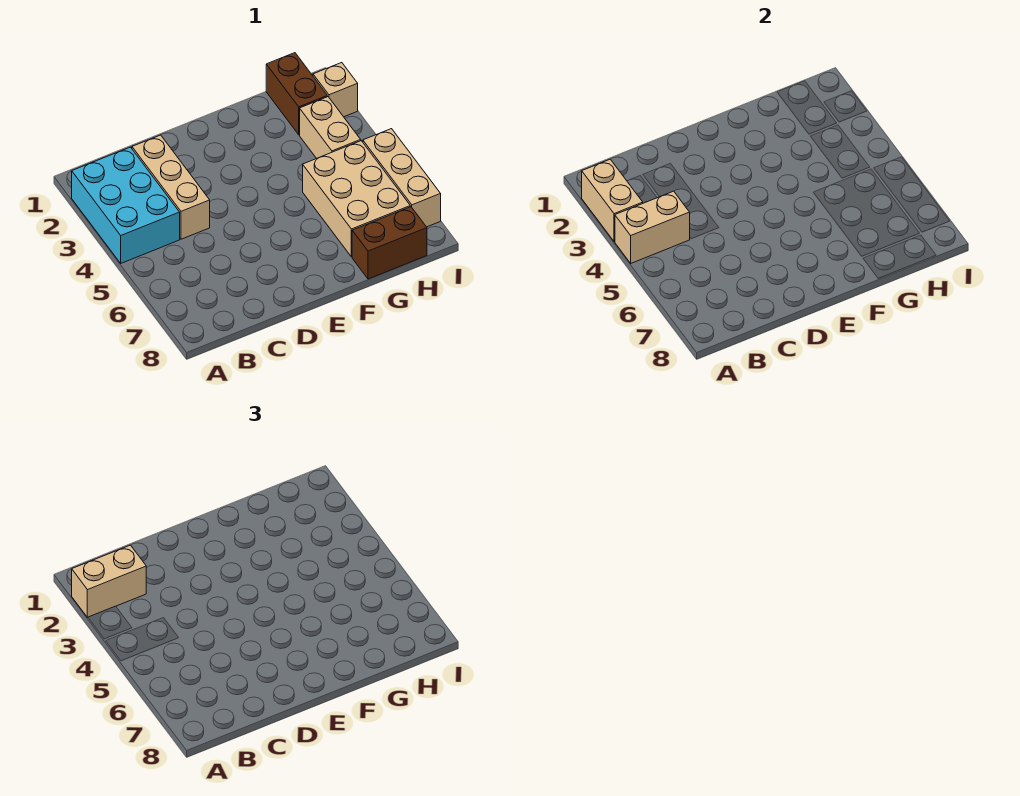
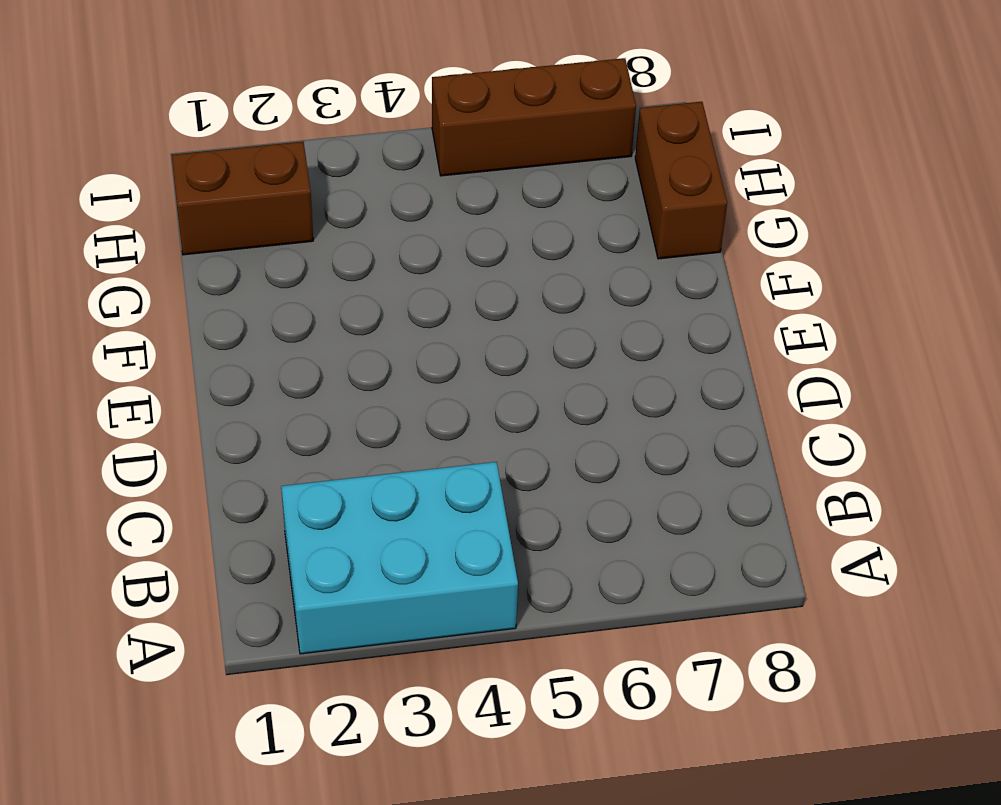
brown brick I5:I7 level 1 -> tan brick I5:I7 level 1
none -> tan brick C2:C4 level 1
none -> tan brick G5:H7 level 1

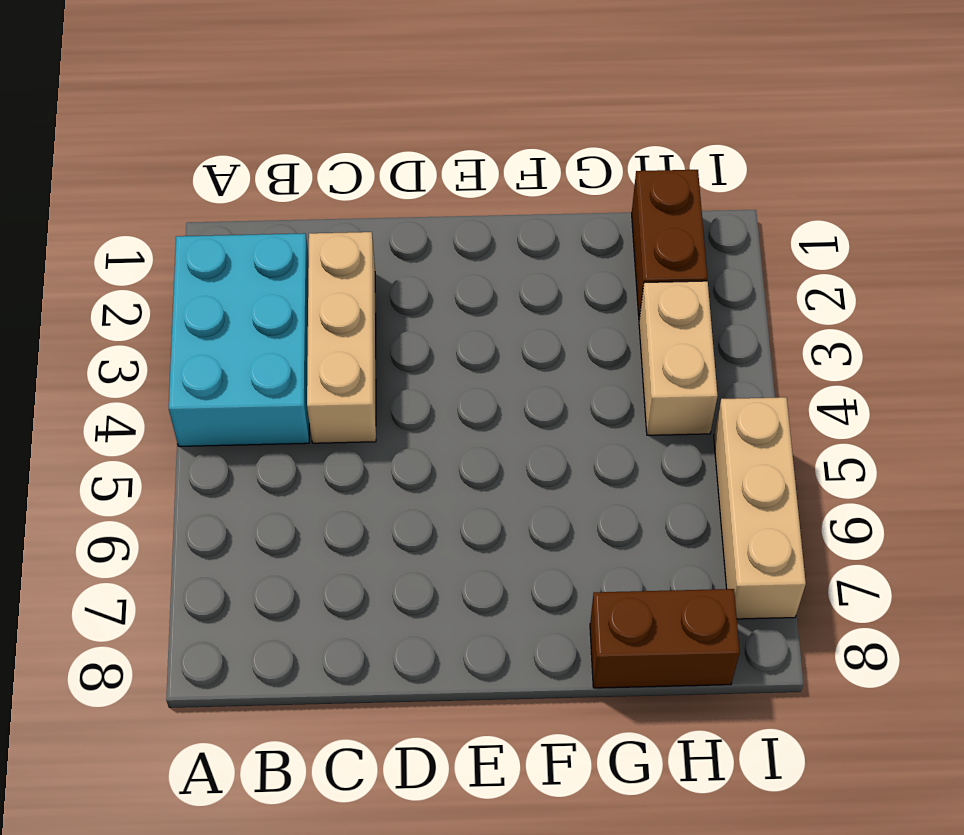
none -> tan brick G5:H7 level 1
none -> tan brick I2 level 1

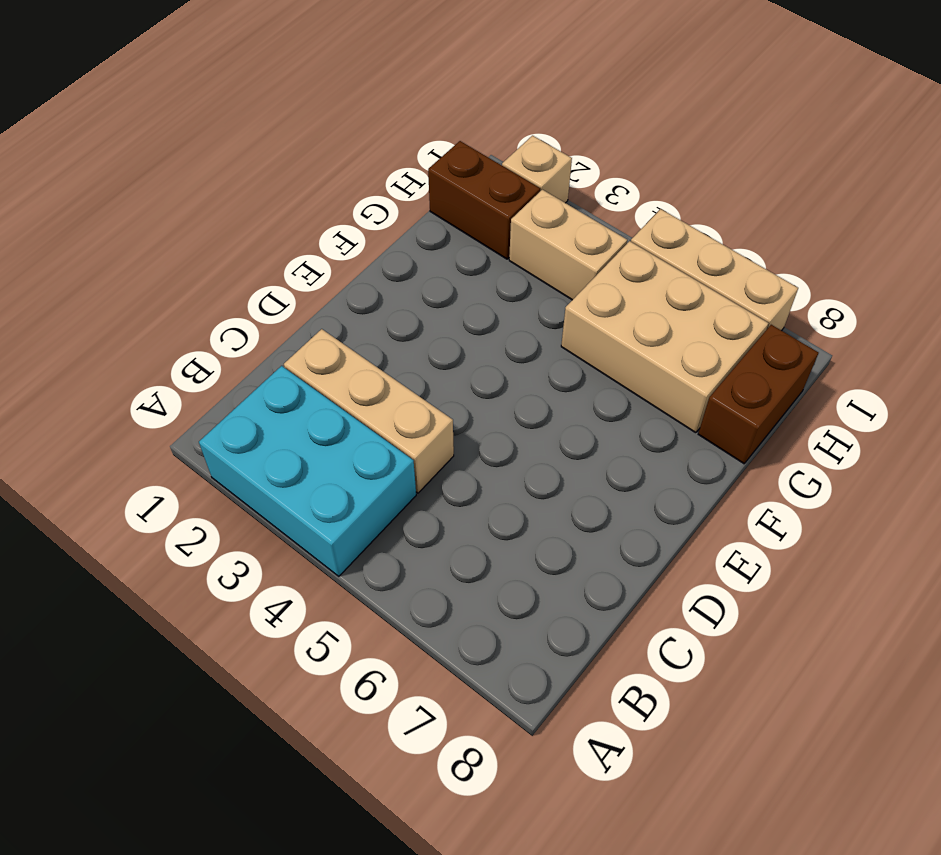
none -> tan brick A2:A3 level 2
none -> tan brick A4:B4 level 2

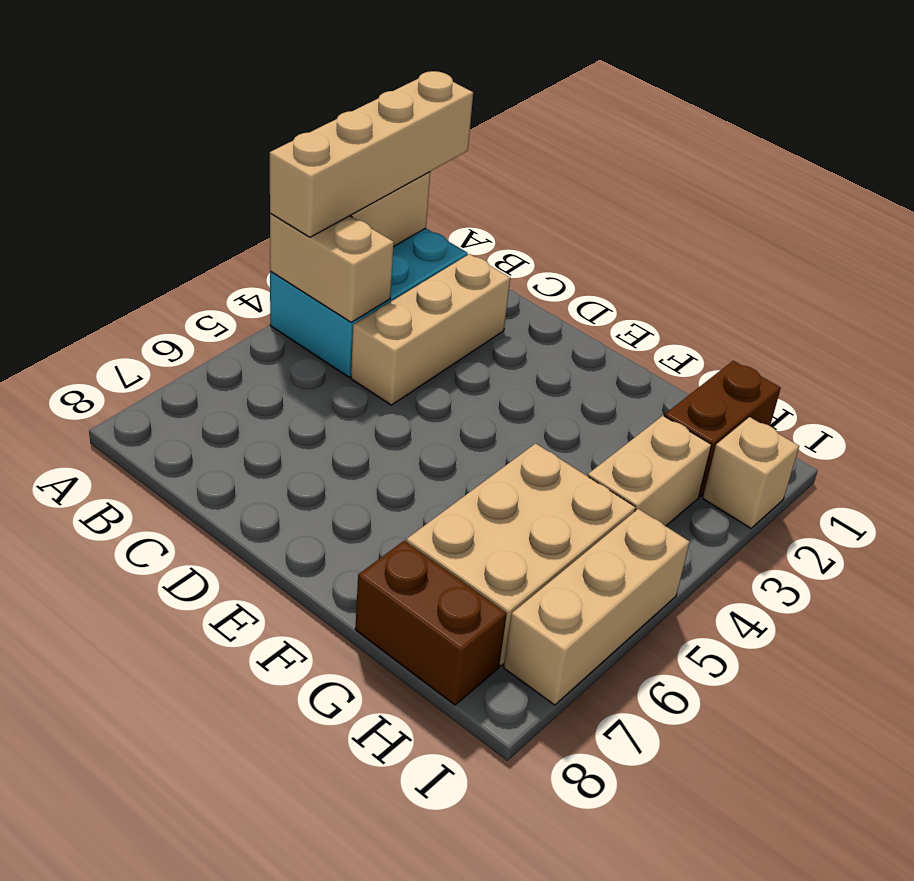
tan brick A1:A4 level 3 -> tan brick A2:B2 level 3

